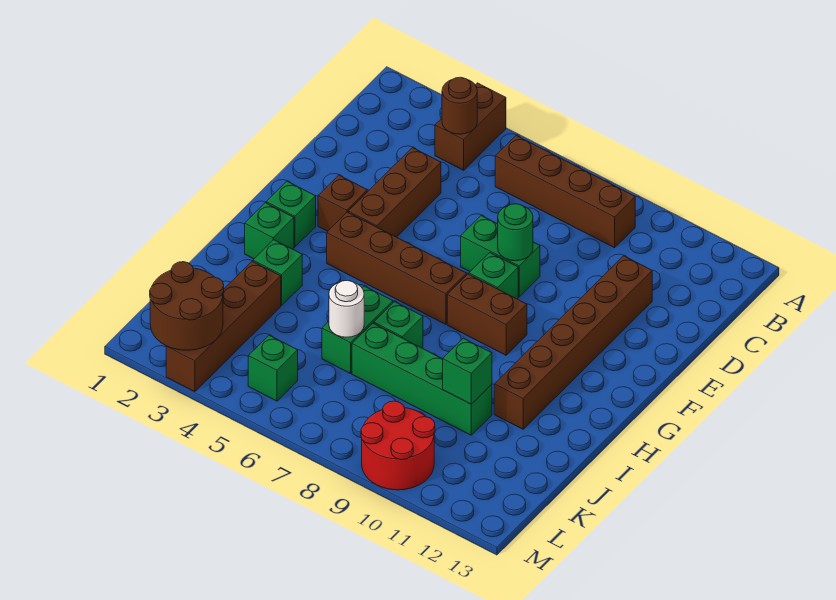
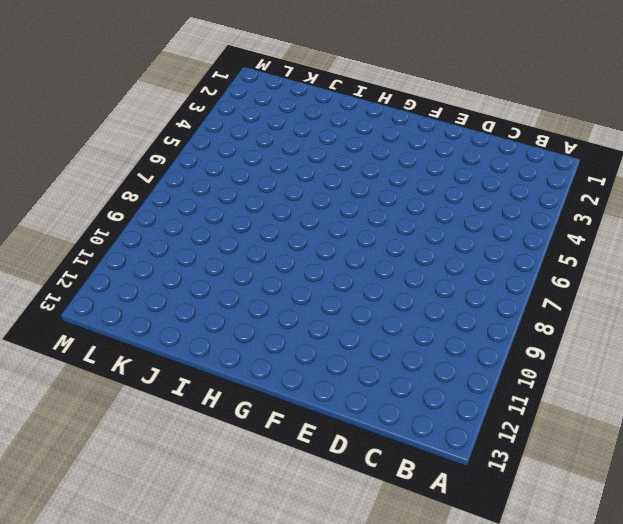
none -> brown brick A4:B4 level 1
none -> brown brick B6:B9 level 1
none -> brown brick D4:F4 level 1

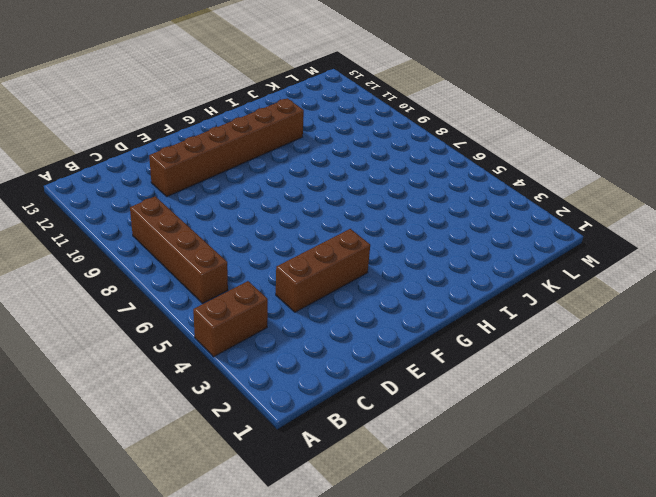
none -> green brick E7:E8 level 1
none -> brown brick F3 level 1
none -> green brick F8 level 1

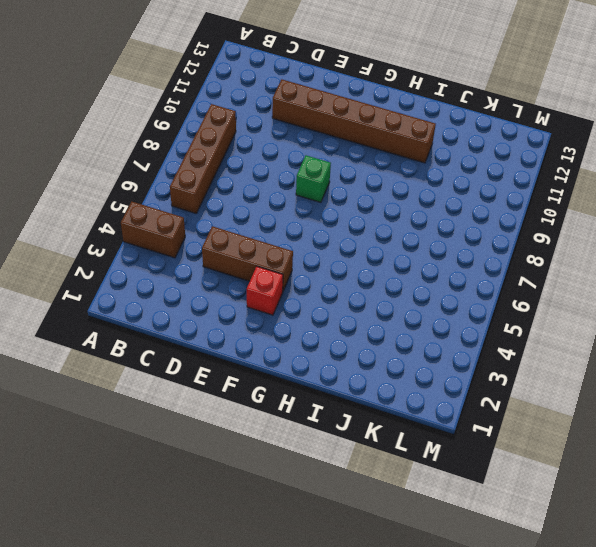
red brick F3 level 1 -> brown brick F3 level 1
none -> green brick E7:E8 level 1
none -> green brick G2 level 1
none -> brown brick G4:G7 level 1

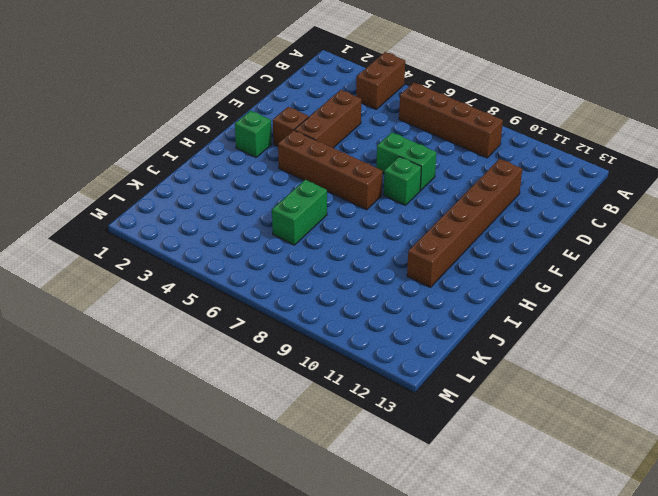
none -> brown brick G8:G9 level 1
none -> green brick H2 level 1
none -> green brick I3 level 1

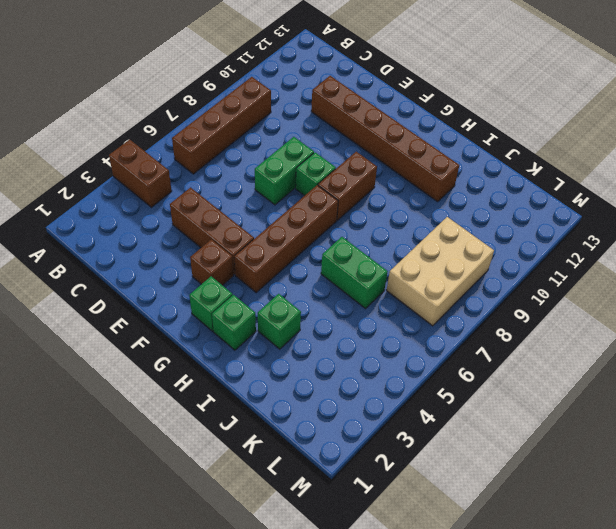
tan brick K7:L9 level 1 -> red round brick L9:M10 level 1
none -> green brick I7 level 1
none -> brown brick J3:M3 level 1
none -> green brick J7:J10 level 1

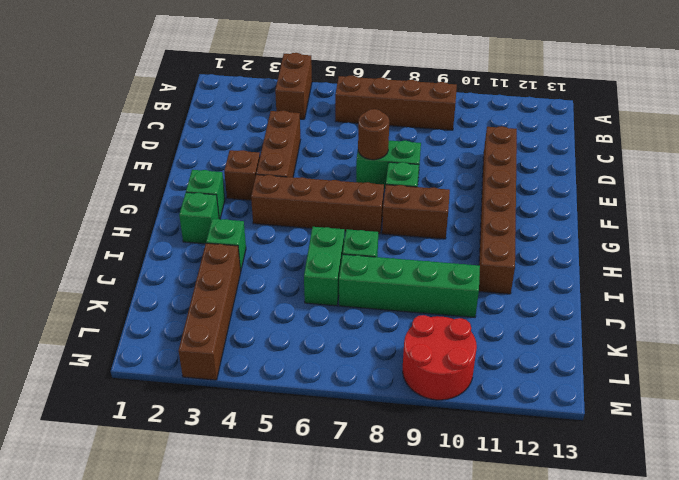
brown round brick E7 level 2 -> brown round brick B4 level 2
none -> green brick L5 level 1
none -> green round brick E8 level 2
none -> white round brick J6 level 2

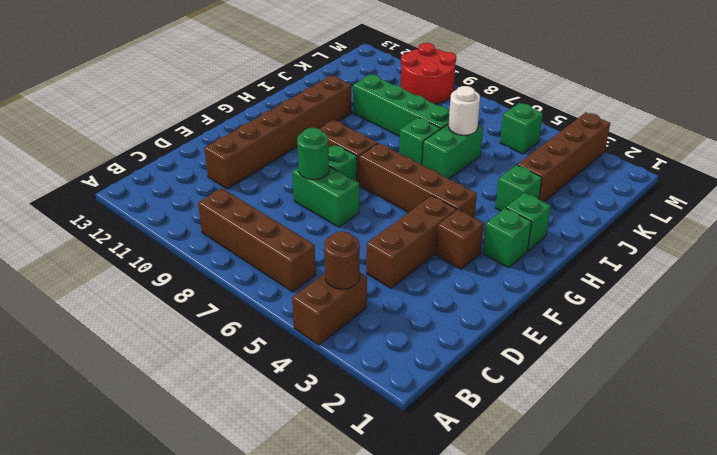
none -> green brick J10 level 2
none -> brown round brick L2:M3 level 2

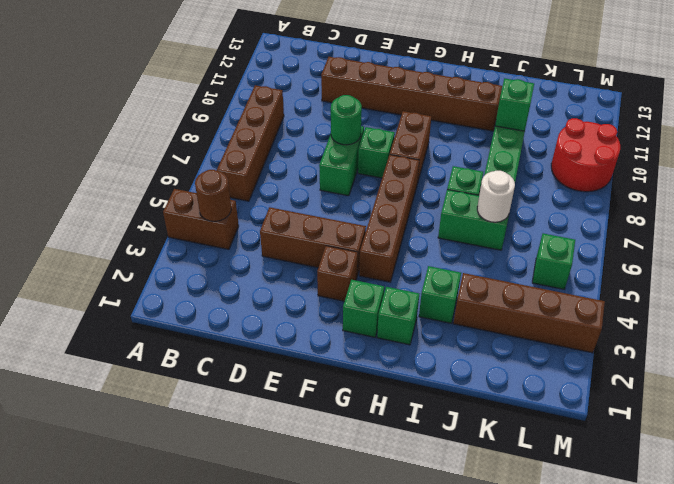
none -> brown round brick L2:M3 level 2

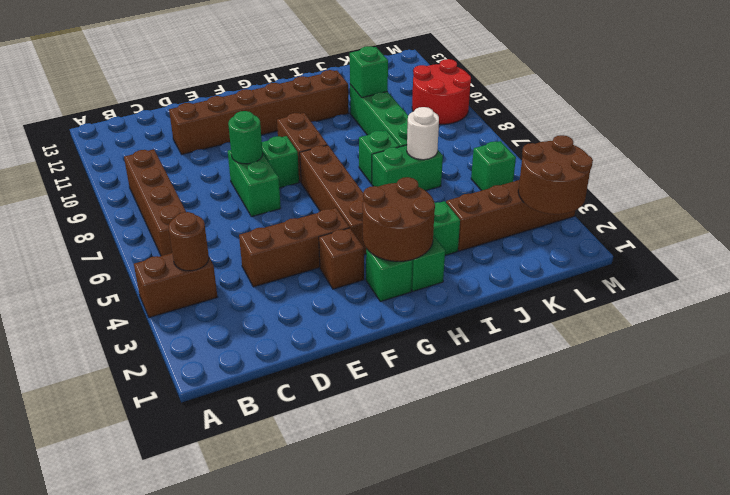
brown round brick G2:H3 level 2 -> none

